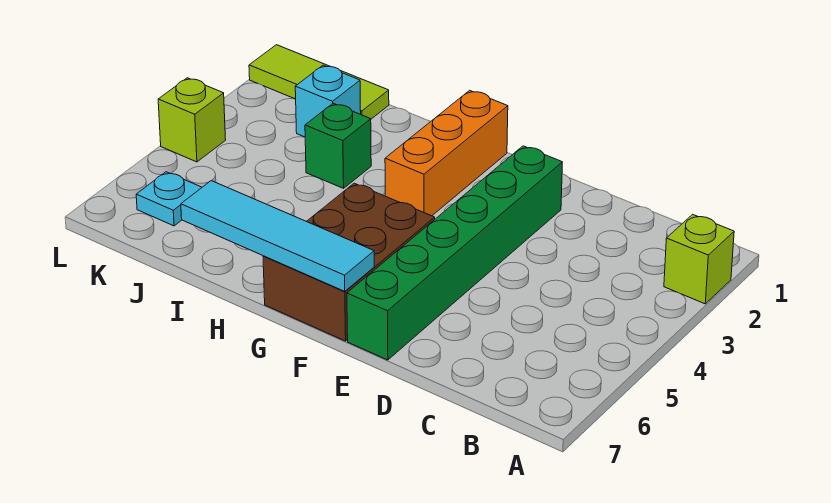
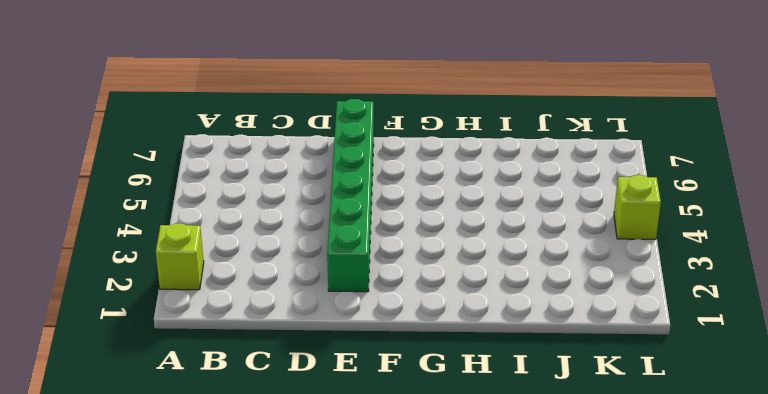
none -> brown brick F5:G7 level 1
none -> orange brick G1:G3 level 1

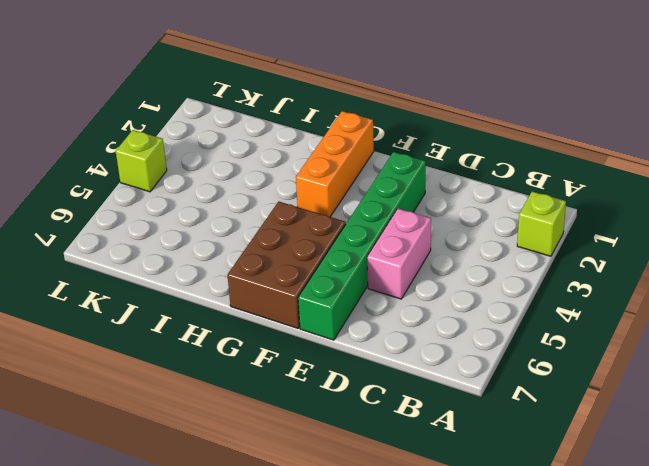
pink brick D4:D5 level 1 -> none
none -> green brick I3 level 1
none -> lime tile J1:L1 level 1

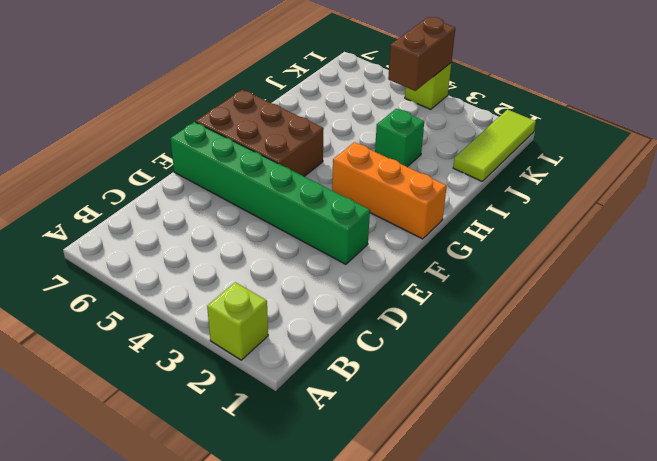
brown brick K4:L4 level 2 -> none
none -> cyan brick J2 level 1
none -> cyan plate K6 level 1

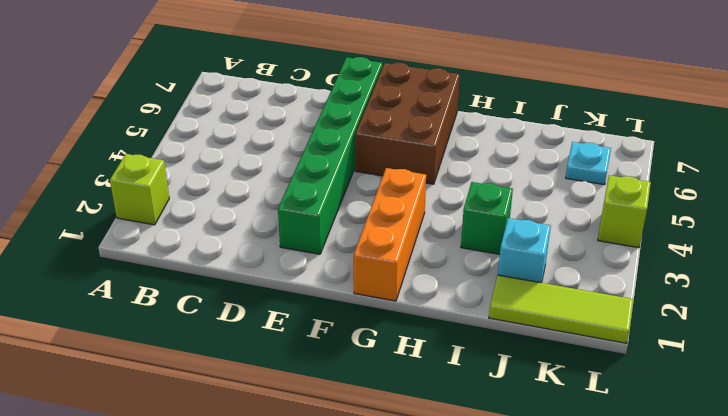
none -> cyan tile F7:I7 level 2

